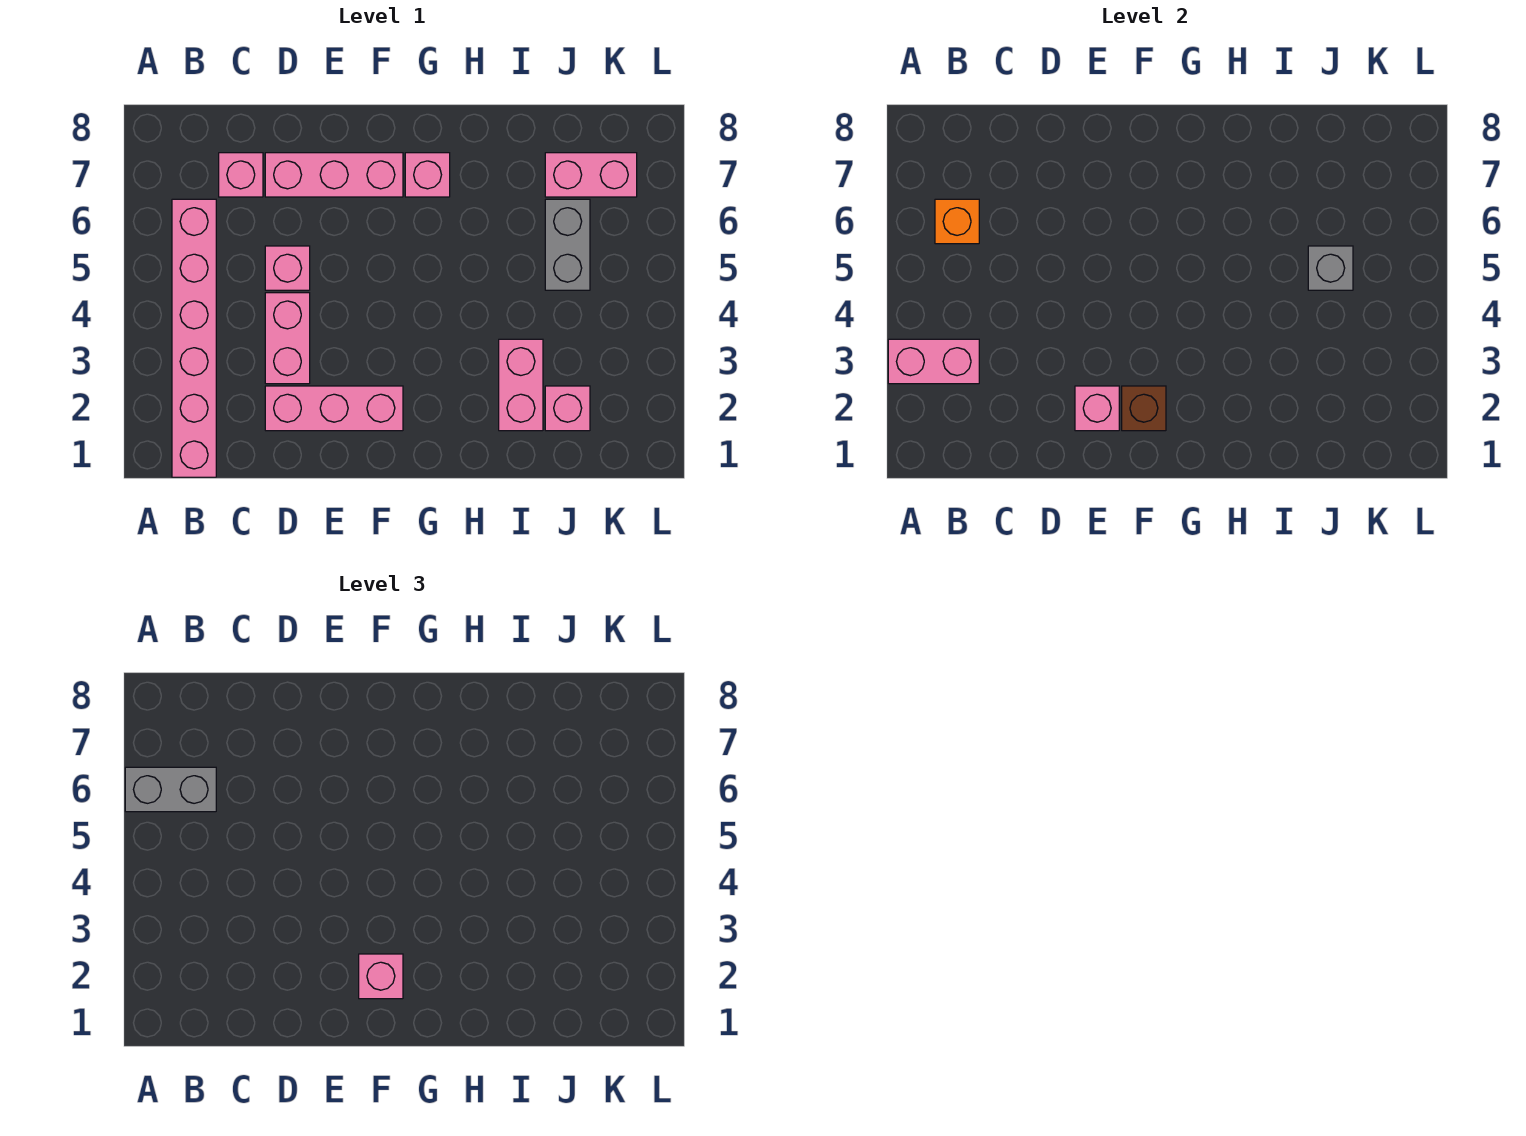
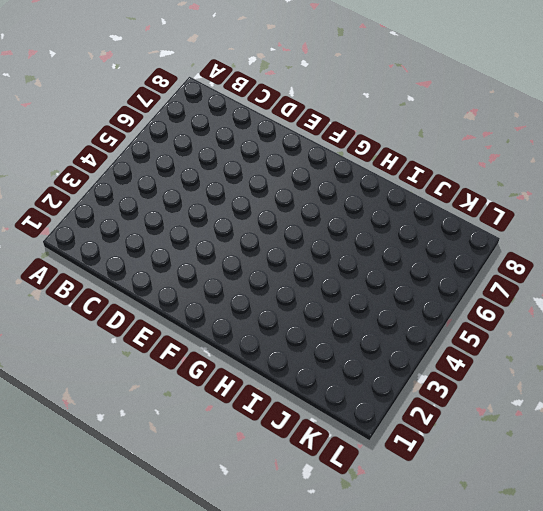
none -> pink brick B1:B6 level 1
none -> pink brick C7 level 1
none -> pink brick D2:F2 level 1

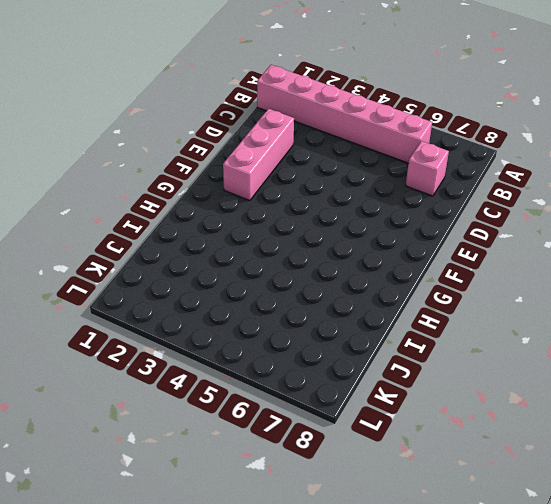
none -> pink brick D3:D4 level 1
none -> pink brick D5 level 1
none -> pink brick D7:F7 level 1

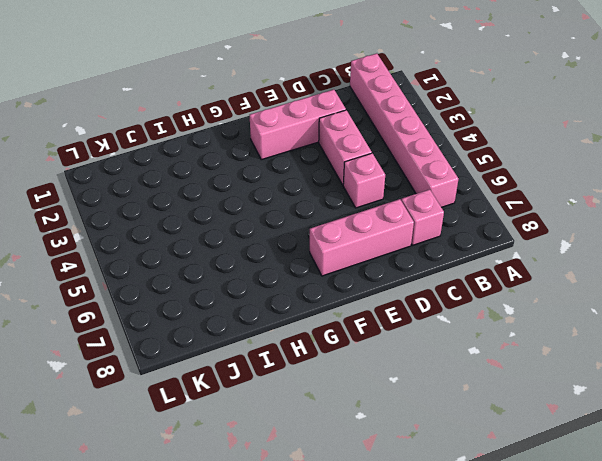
none -> pink brick G7 level 1
none -> pink brick I2:I3 level 1
none -> pink brick J2 level 1

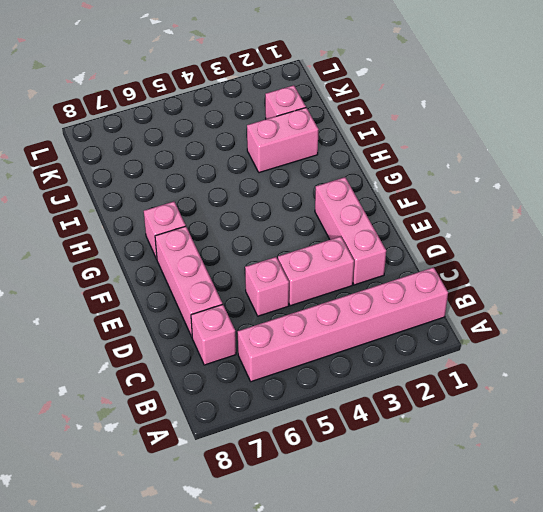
none -> grey brick J5:J6 level 1
none -> pink brick J7:K7 level 1
none -> pink brick A3:B3 level 2

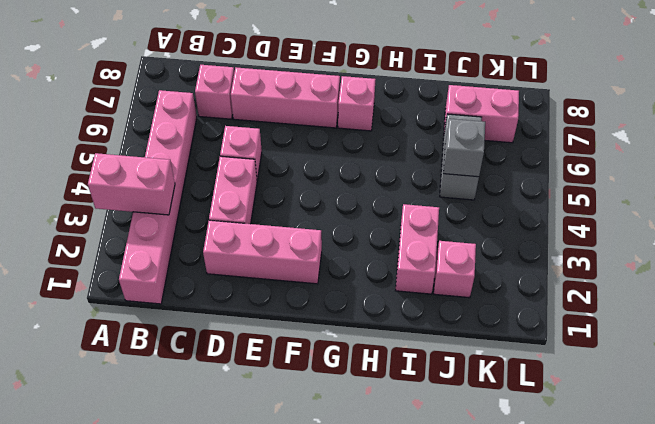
none -> orange brick B6 level 2
none -> pink brick E2 level 2
none -> brown brick F2 level 2

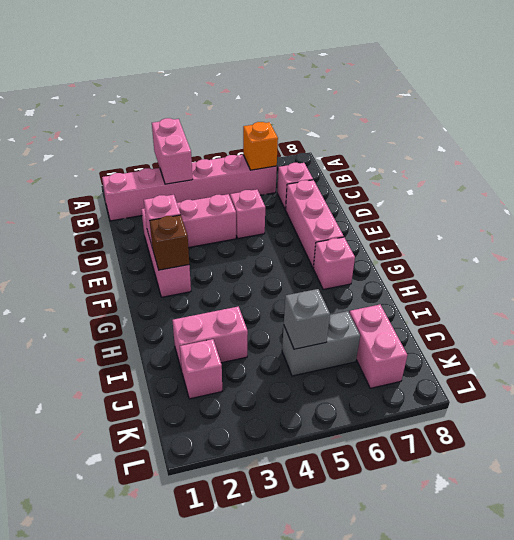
none -> grey brick A6:B6 level 3
none -> pink brick F2 level 3

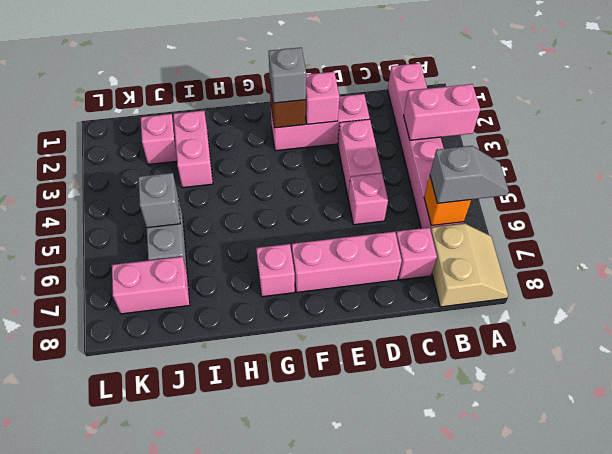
grey slope A6:B6 level 3 top B -> grey brick A6:B6 level 3
tan slope A7:B8 level 1 top B -> none
grey brick F2 level 3 -> pink brick F2 level 3

